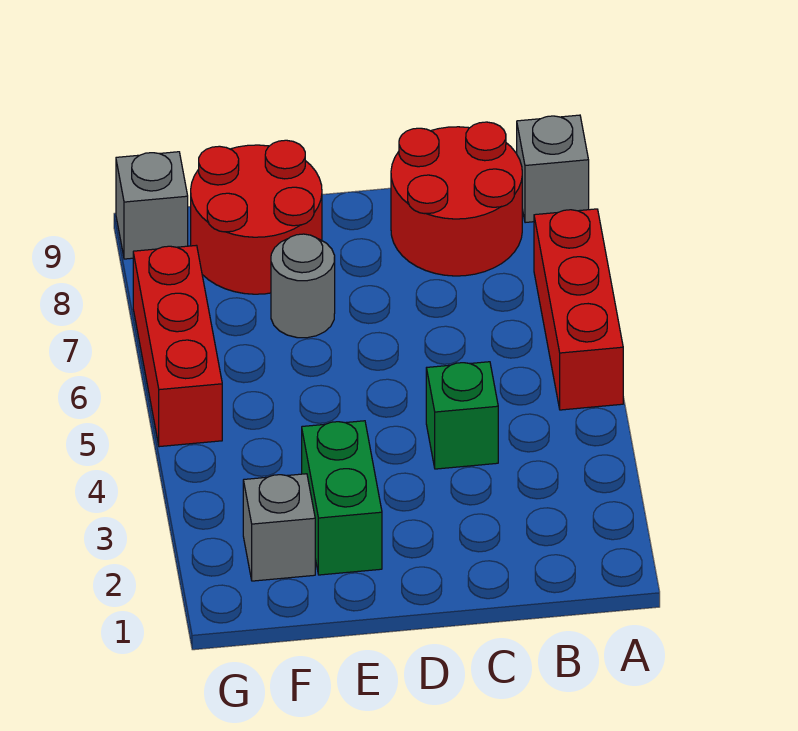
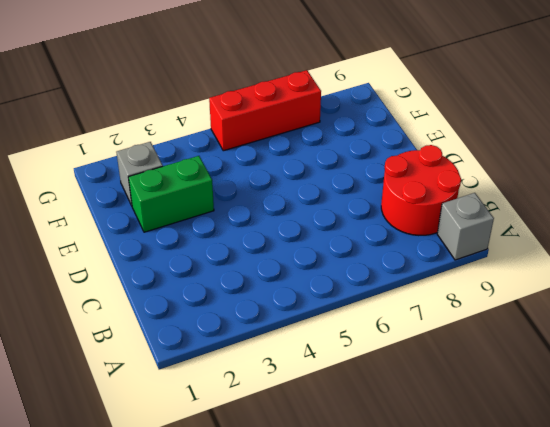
none -> red brick A5:A7 level 1
none -> green brick C4 level 1

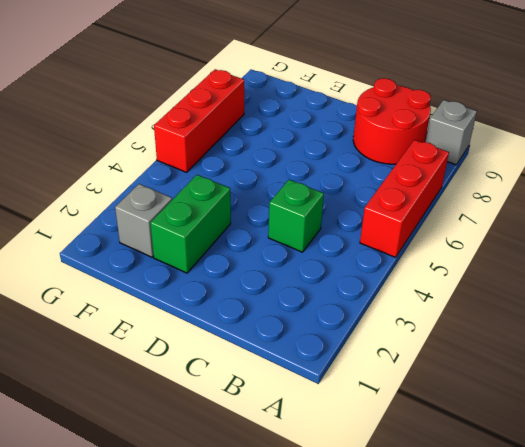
none -> grey round brick E7 level 1
none -> red round brick E8:F9 level 1

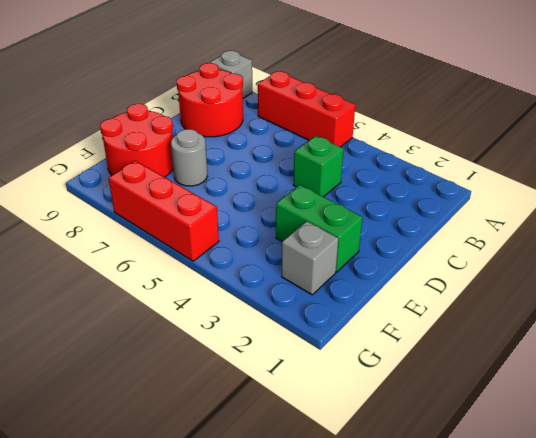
none -> grey brick G9 level 1

